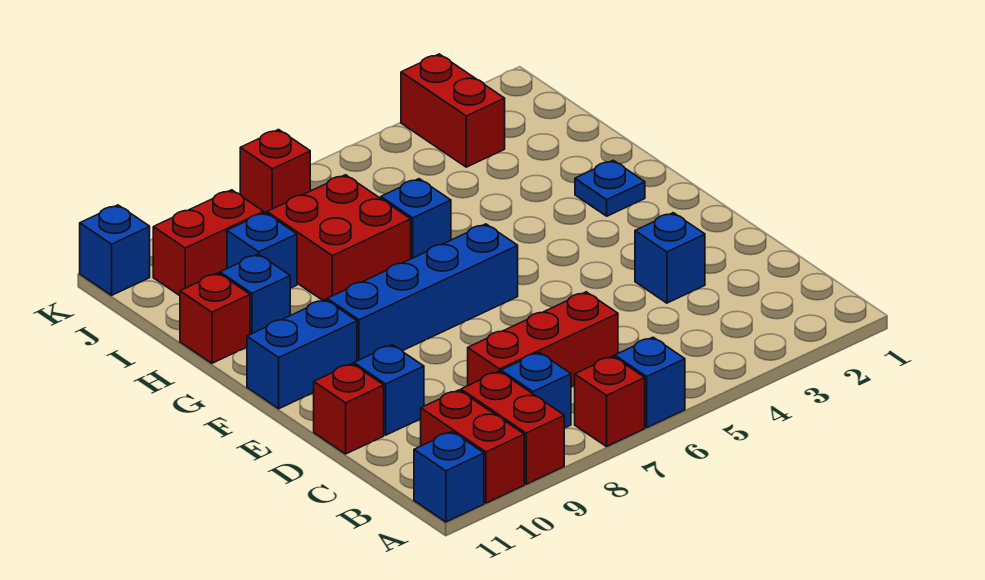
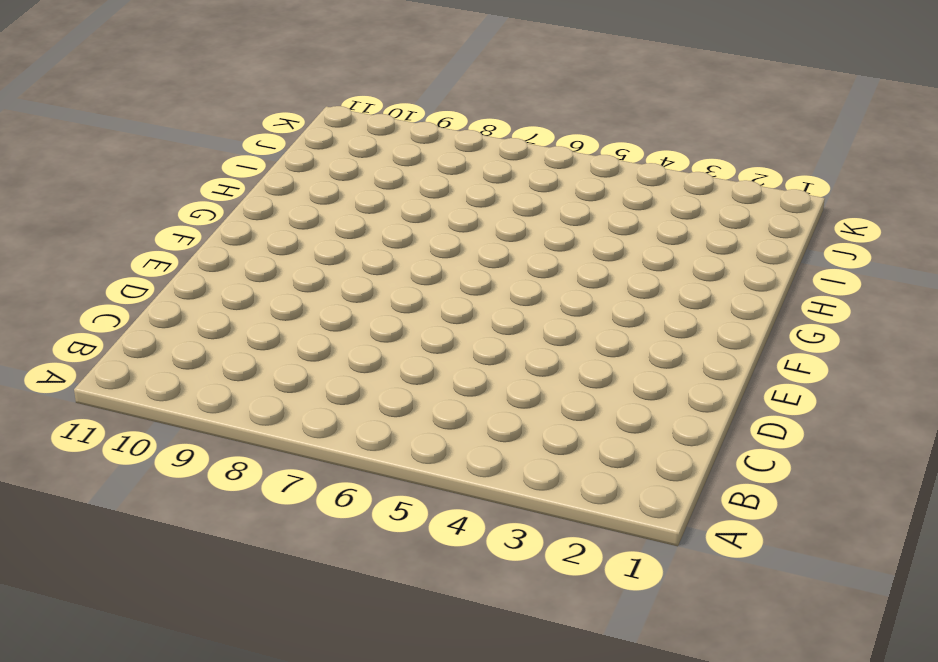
none -> blue brick A6 level 1
none -> red brick A7 level 1
none -> red brick A9:B9 level 1

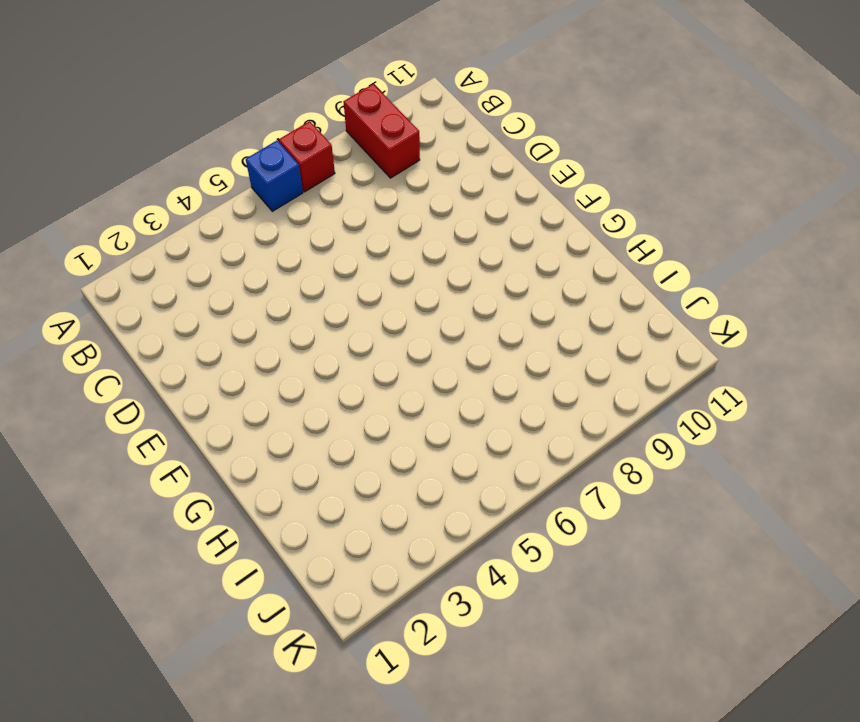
none -> red brick A10:B10 level 1
none -> blue brick A11 level 1
none -> blue brick B8 level 1

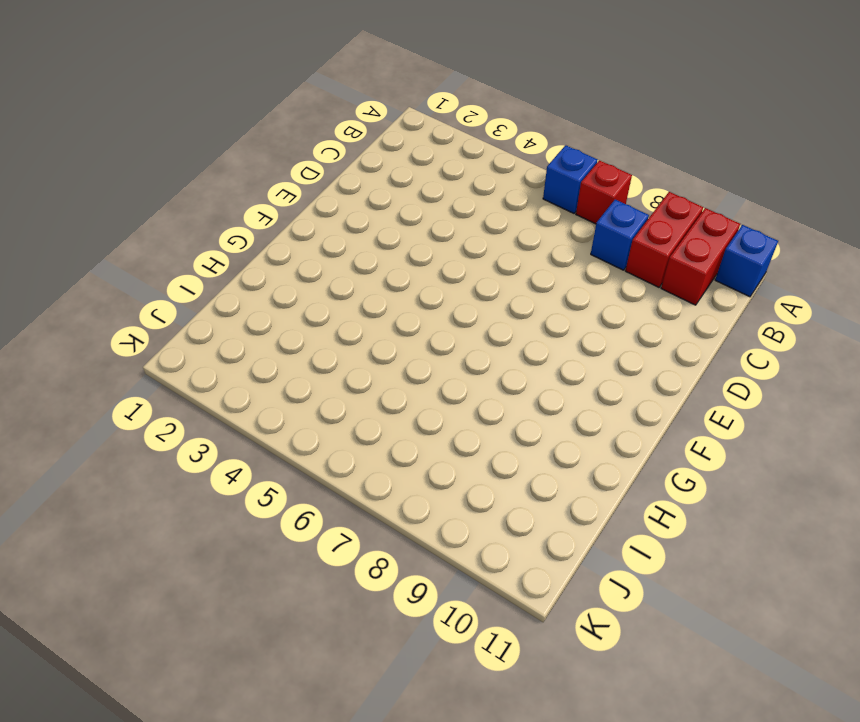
none -> red brick C6:C8 level 1
none -> blue brick D3 level 1
none -> blue brick D10 level 1

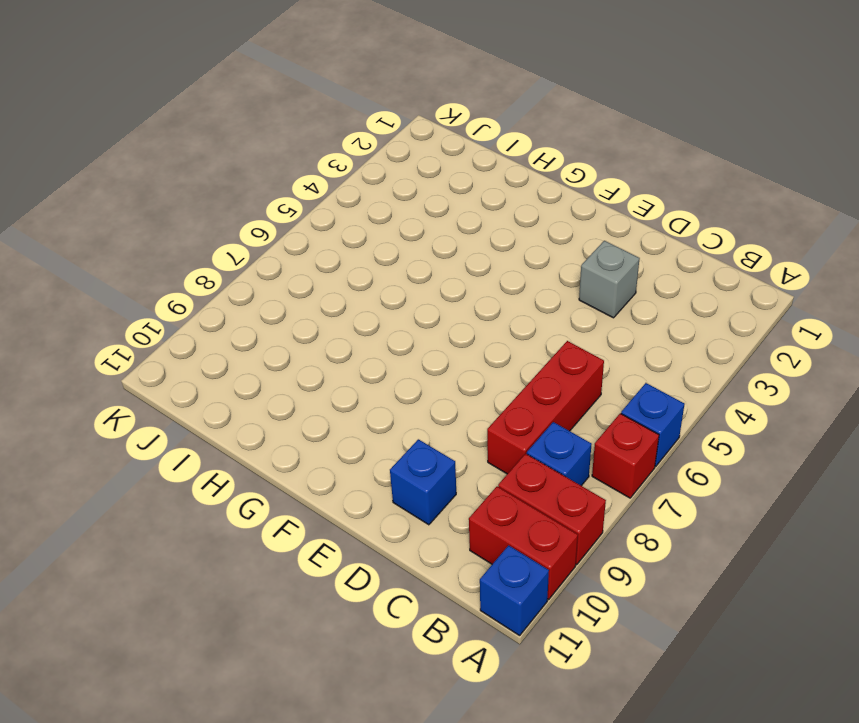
grey brick D3 level 1 -> blue brick D3 level 1
none -> red brick D11 level 1
none -> blue brick F6:F9 level 1
none -> blue brick F10:F11 level 1

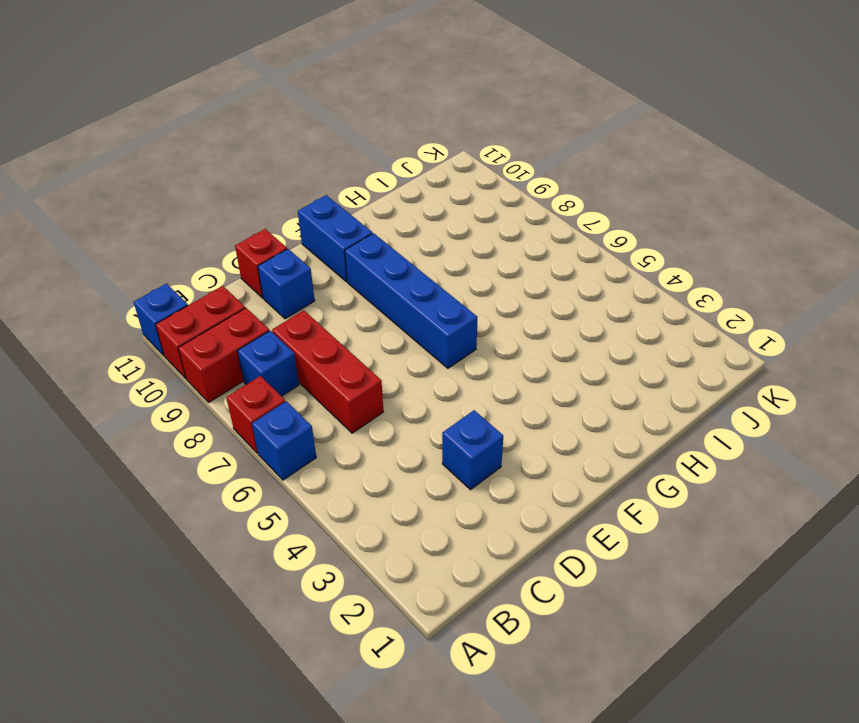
none -> blue plate G2 level 1
none -> blue brick H6 level 1
none -> red brick H7:I8 level 1

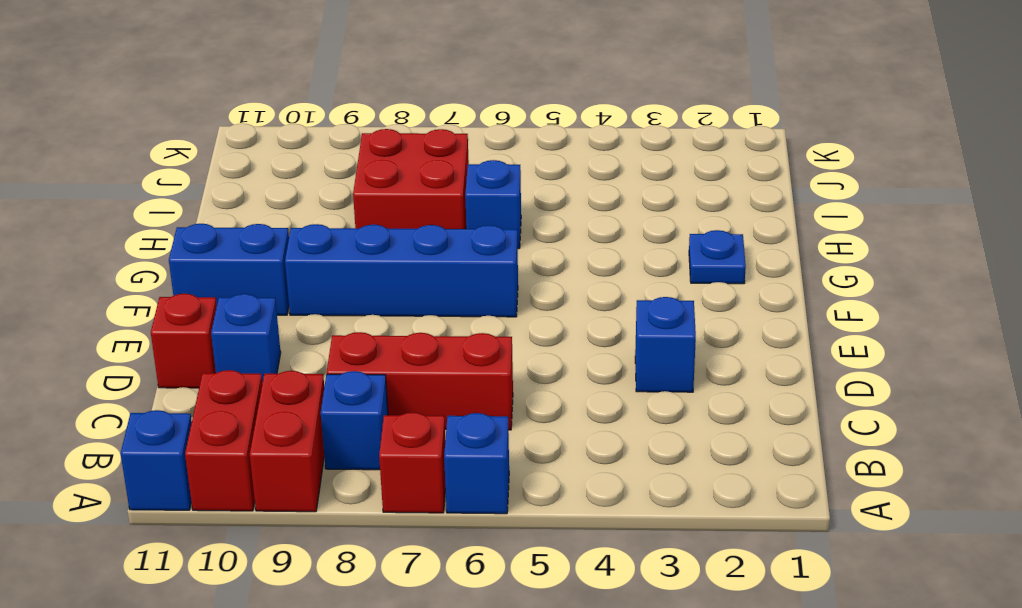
none -> blue brick H10 level 1
none -> red brick H11 level 1
none -> blue brick I9 level 1

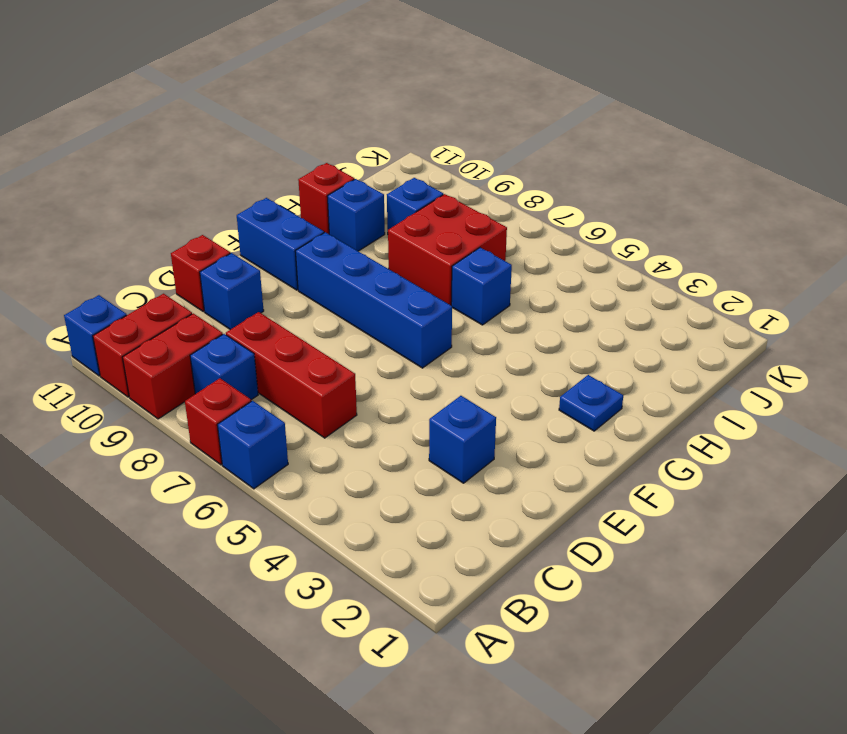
none -> red brick J3:K3 level 1
none -> red brick J9:J10 level 1
none -> red brick K7 level 1

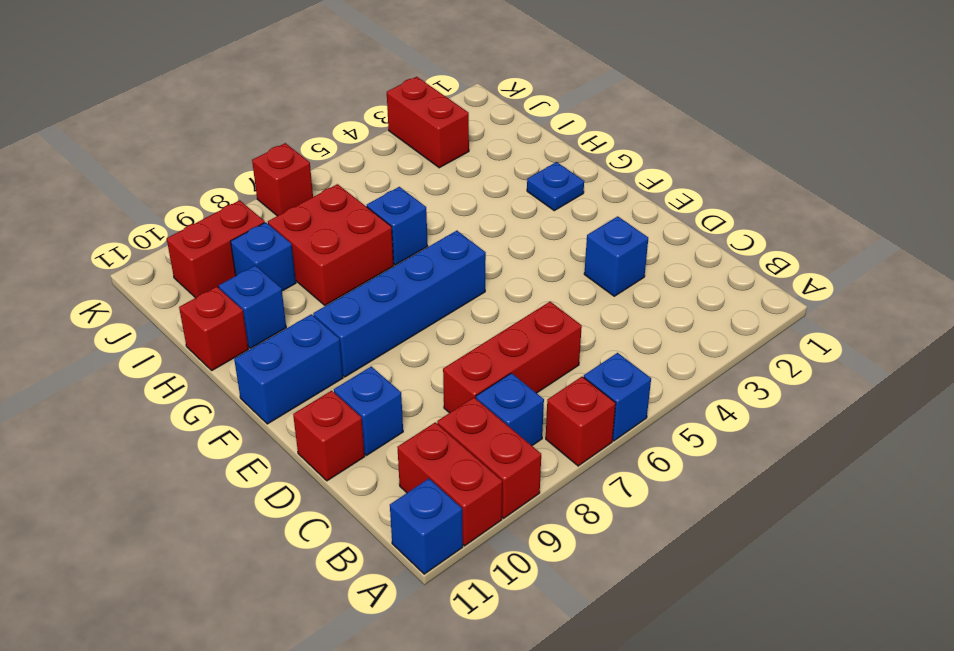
none -> blue brick K11 level 1

